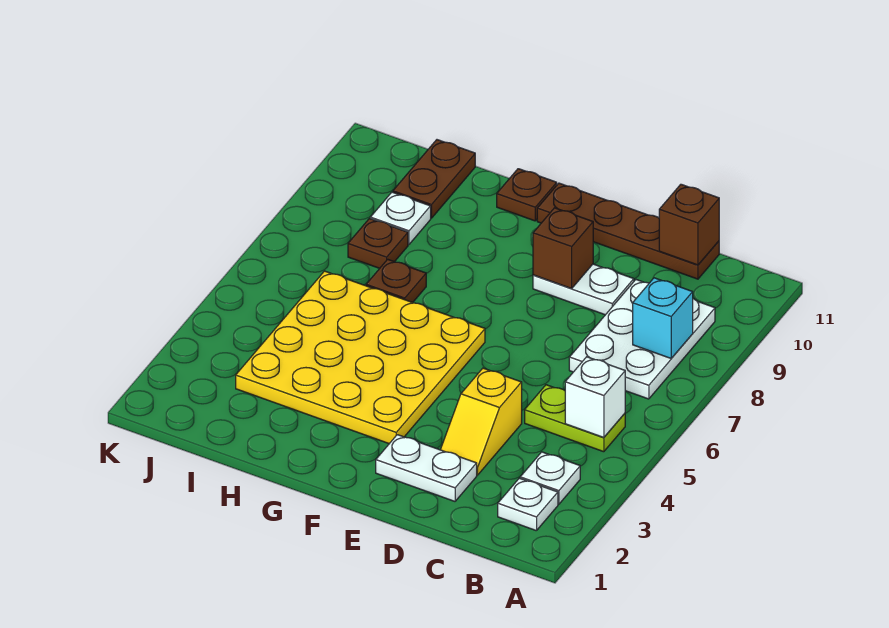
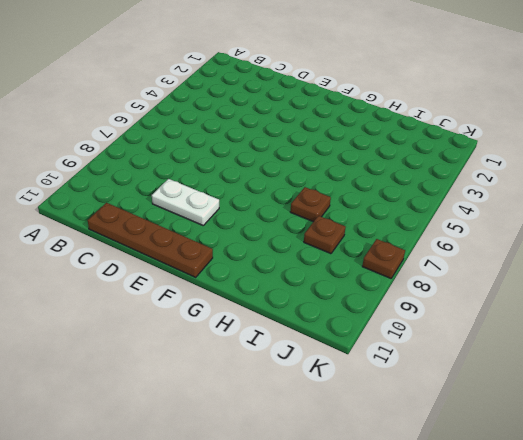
brown plate K8 level 1 -> brown plate G11 level 1
none -> white plate B2 level 1
none -> white plate B3 level 1
none -> lime plate B5:C5 level 1

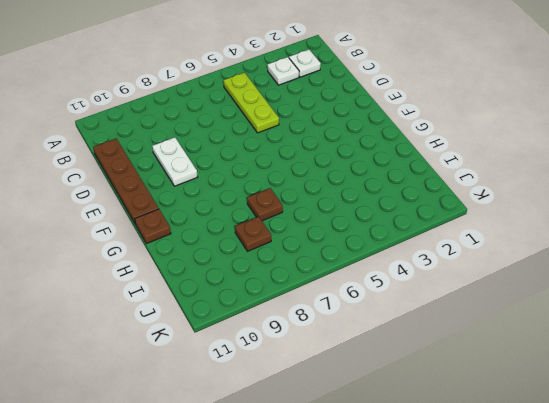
lime plate B5:D5 level 1 -> lime plate B5:C5 level 1
none -> white plate B7:C9 level 1
none -> white plate D2:E2 level 1
none -> yellow slope D3:D4 level 1 top 4

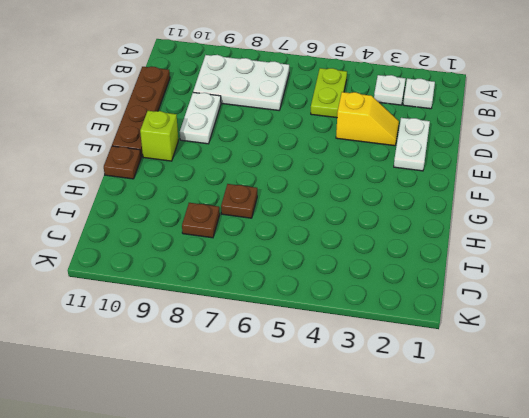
lime brick F10 level 1 -> none
none -> yellow plate F3:I6 level 1
none -> white plate I9 level 1
none -> brown plate I10:I11 level 1

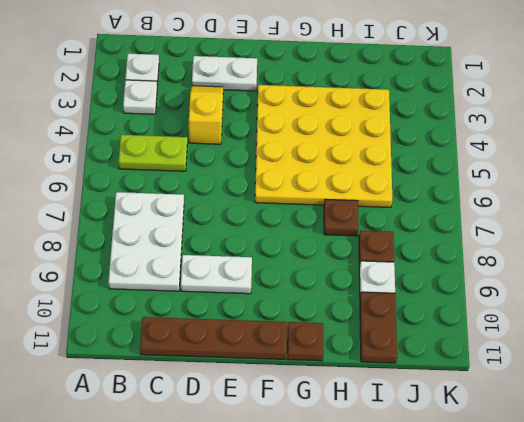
none -> white brick B5 level 2
none -> cyan brick B8 level 2
none -> brown brick C11 level 2

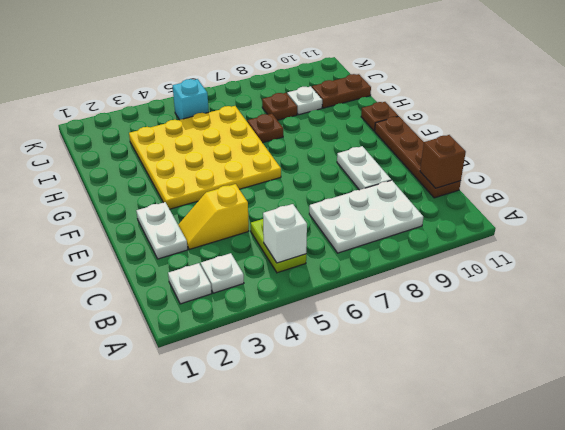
cyan brick J5 level 1 -> cyan brick B8 level 2
none -> brown brick E9 level 2

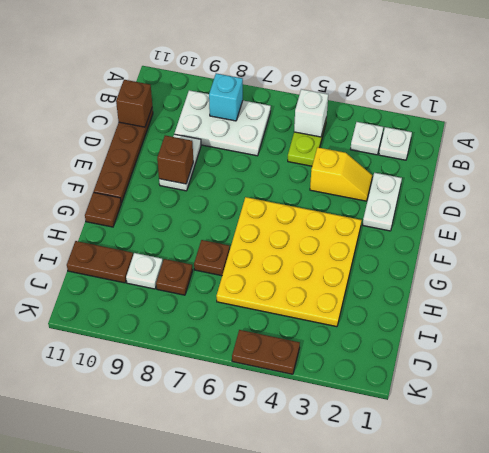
brown plate K4:K5 level 1 -> none

